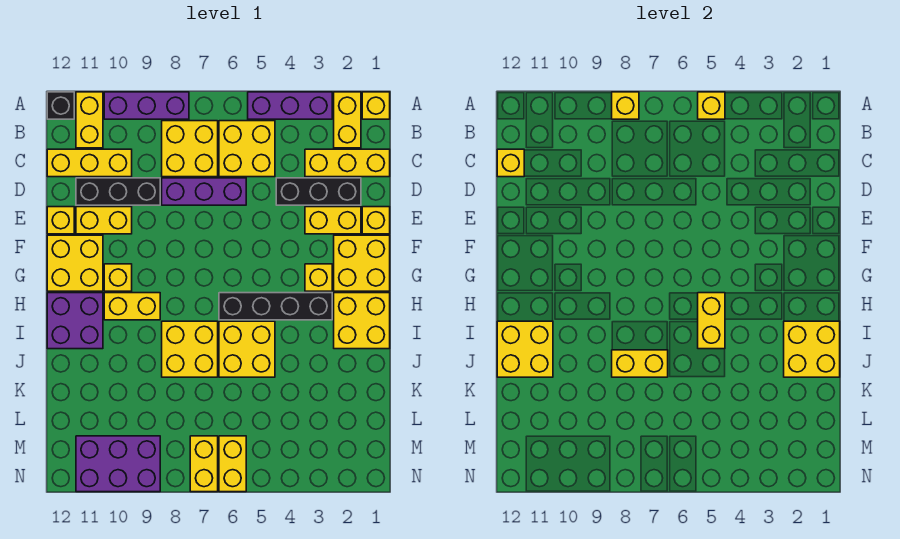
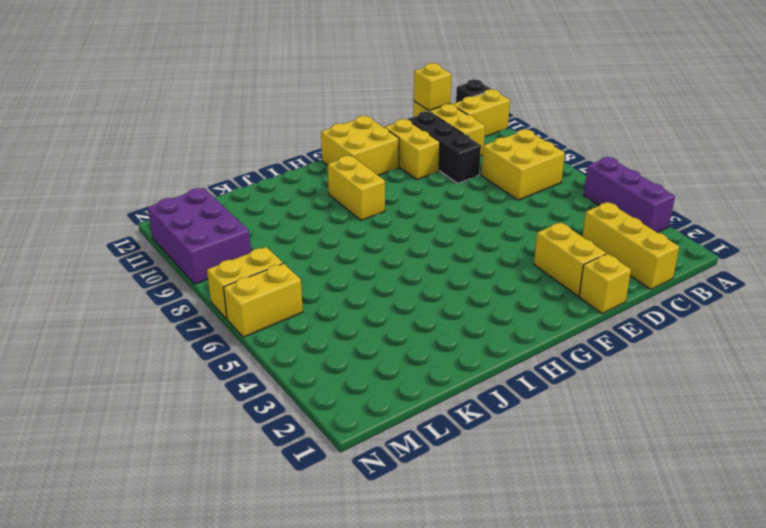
none -> yellow brick A1 level 1
none -> yellow brick A2:B2 level 1
none -> purple brick A8:A10 level 1
none -> yellow brick B5:C6 level 1

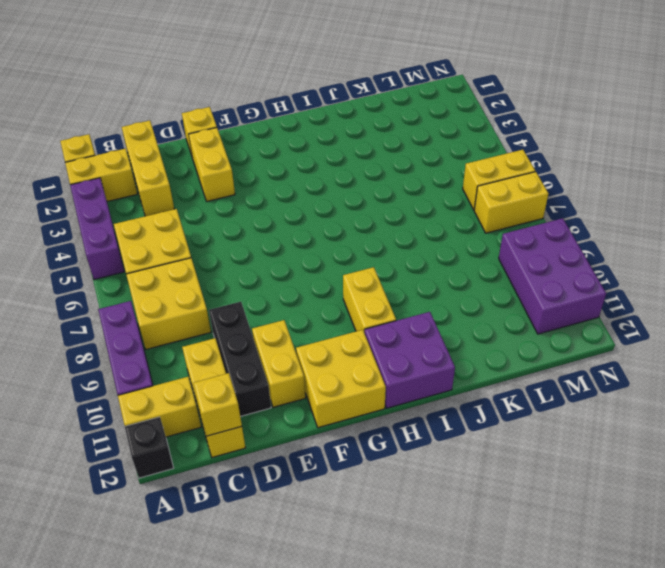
none -> black brick D2:D4 level 1
none -> purple brick D6:D8 level 1
none -> yellow brick E12 level 1
none -> yellow brick F1:G2 level 1

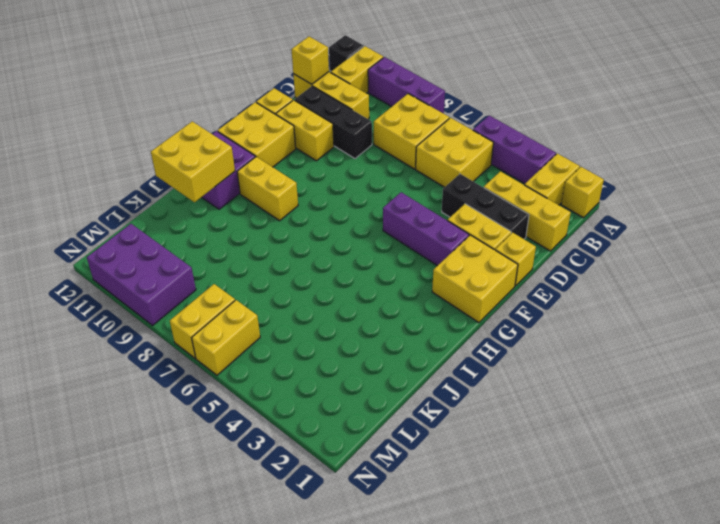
purple brick F3:F5 level 1 -> purple brick D6:D8 level 1
none -> yellow brick G3 level 1
none -> yellow brick G10 level 1
none -> yellow brick H1:I2 level 1
none -> black brick H3:H6 level 1

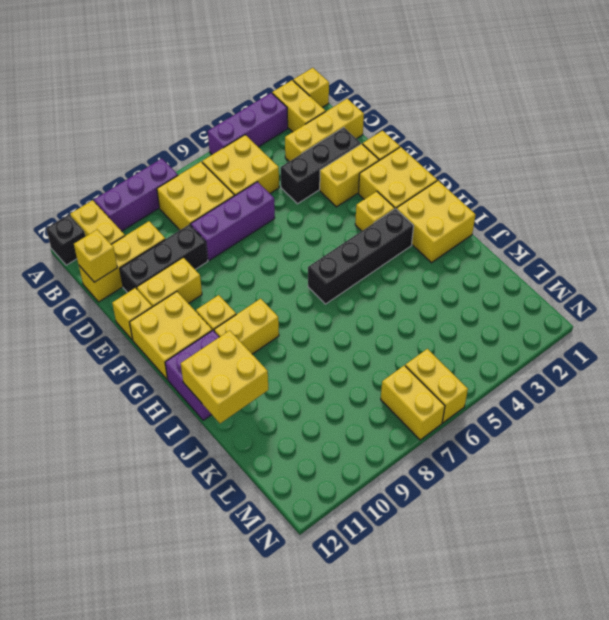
none -> yellow brick I5:J6 level 1
none -> yellow brick I7:J8 level 1
none -> purple brick M9:N11 level 1
none -> yellow brick A5 level 2

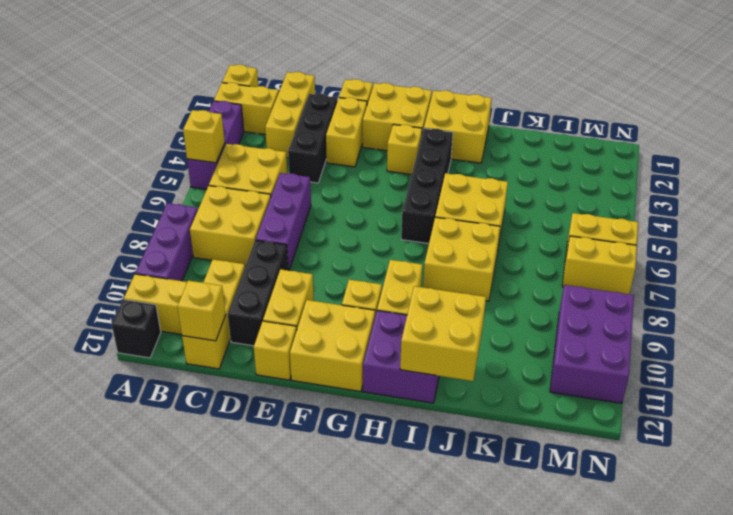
none -> yellow brick A8 level 2
none -> yellow brick H5:I5 level 2
none -> yellow brick I1:J2 level 2
none -> yellow brick J7:J8 level 2

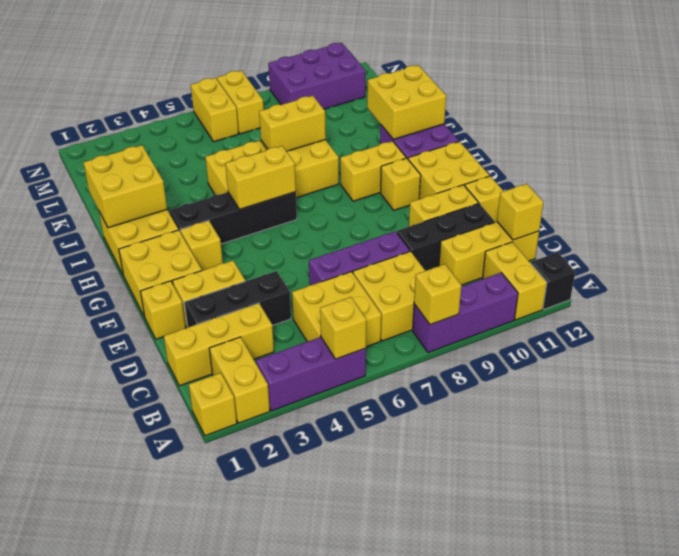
yellow brick H5:H6 level 2 -> yellow brick H5:I5 level 2

